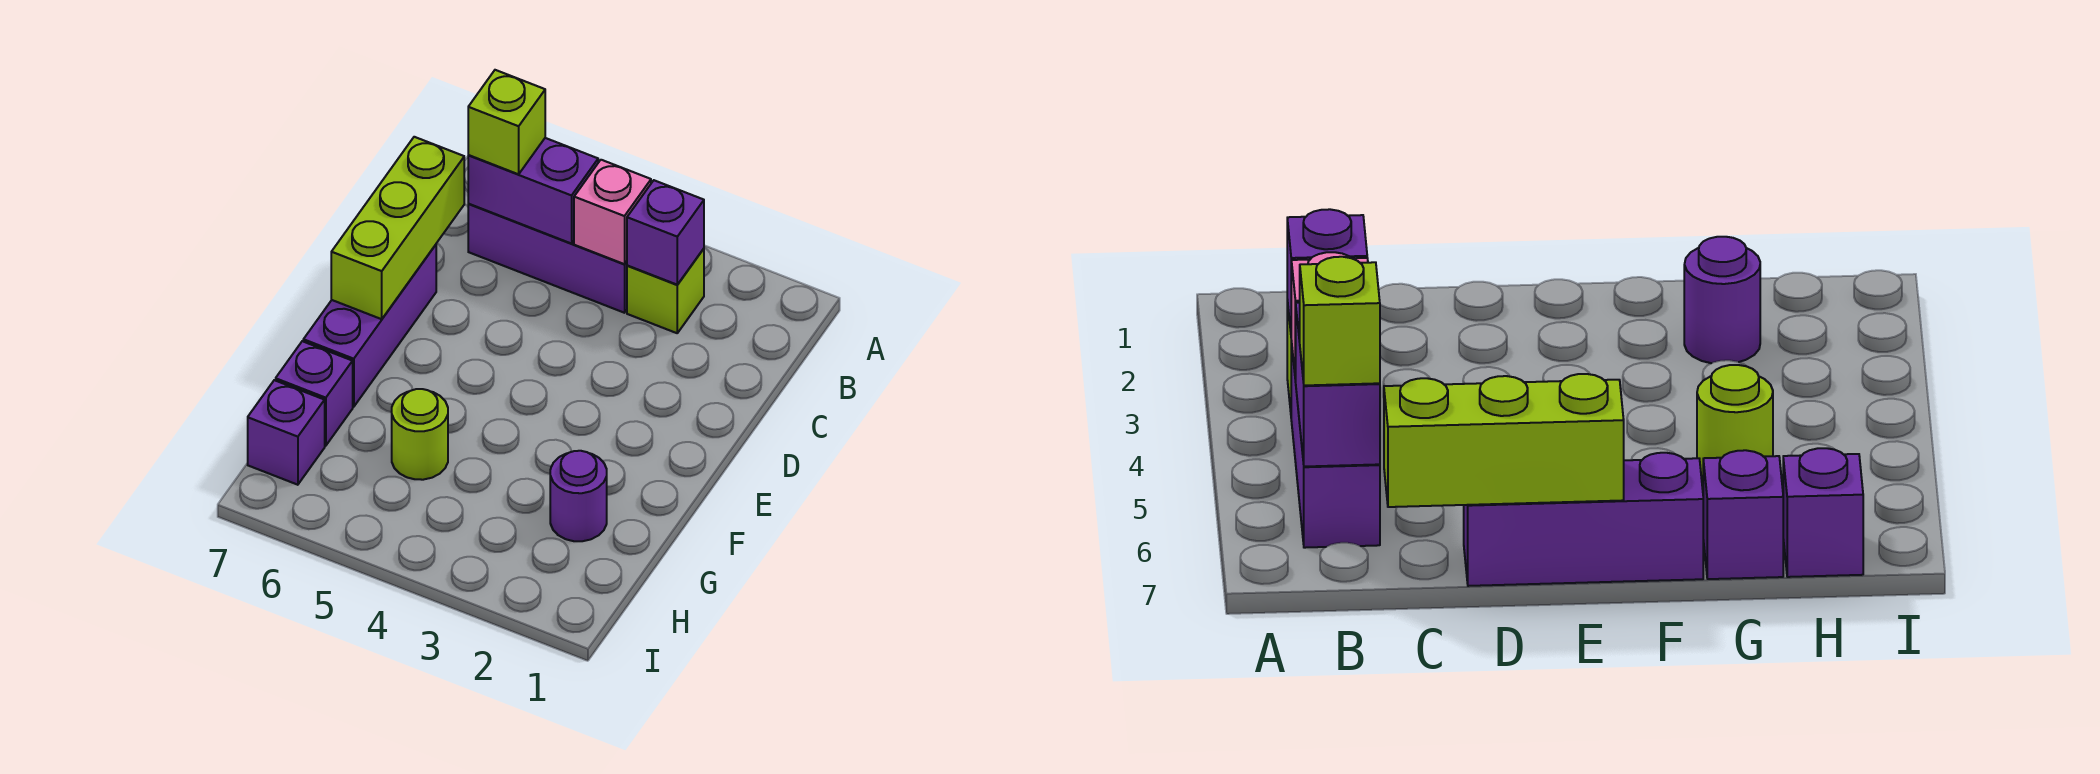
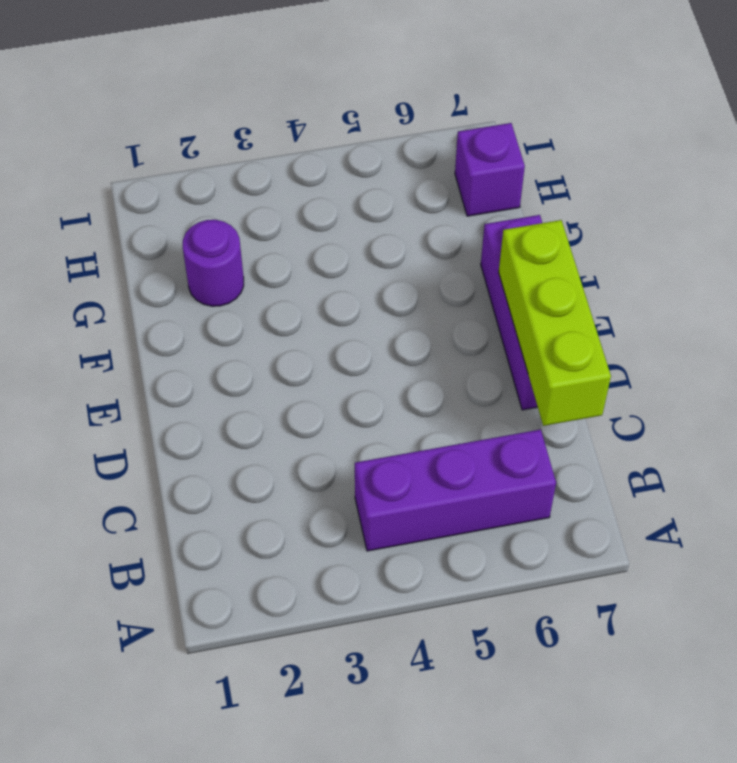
none -> lime brick B3 level 1
none -> lime round brick G5 level 1
none -> purple brick G7 level 1

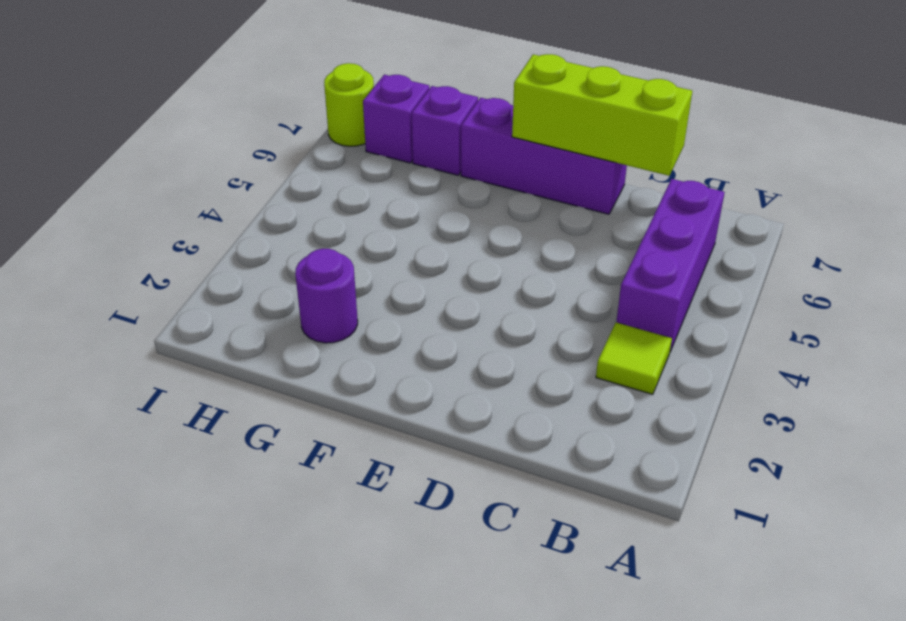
lime tile B3 level 1 -> lime brick B3 level 1
lime round brick I7 level 1 -> lime round brick G5 level 1
none -> purple brick B3 level 2
none -> pink brick B4 level 2
none -> purple brick B5:B6 level 2

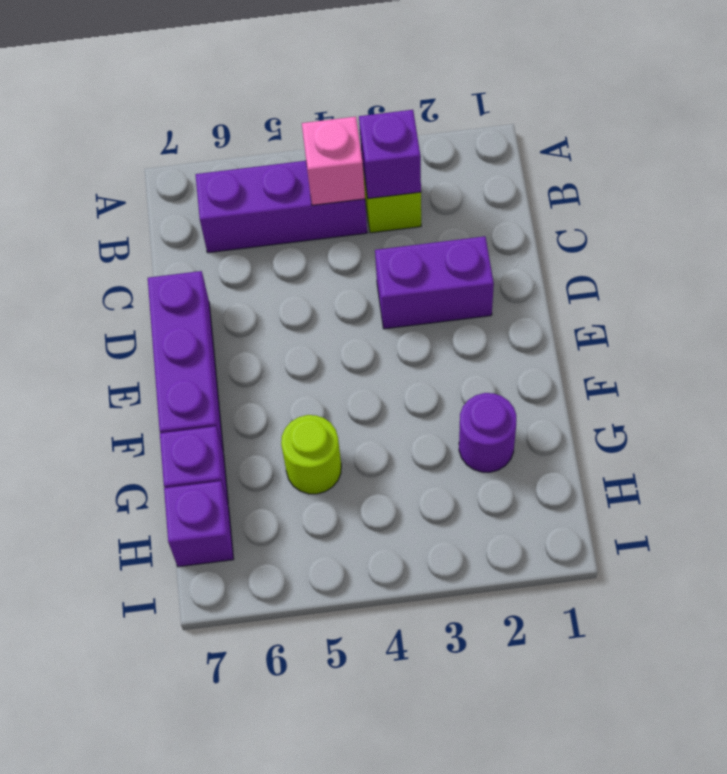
purple brick D2:D3 level 1 -> purple brick B5:B6 level 2
none -> lime brick C7:E7 level 2
none -> lime brick B6 level 3

